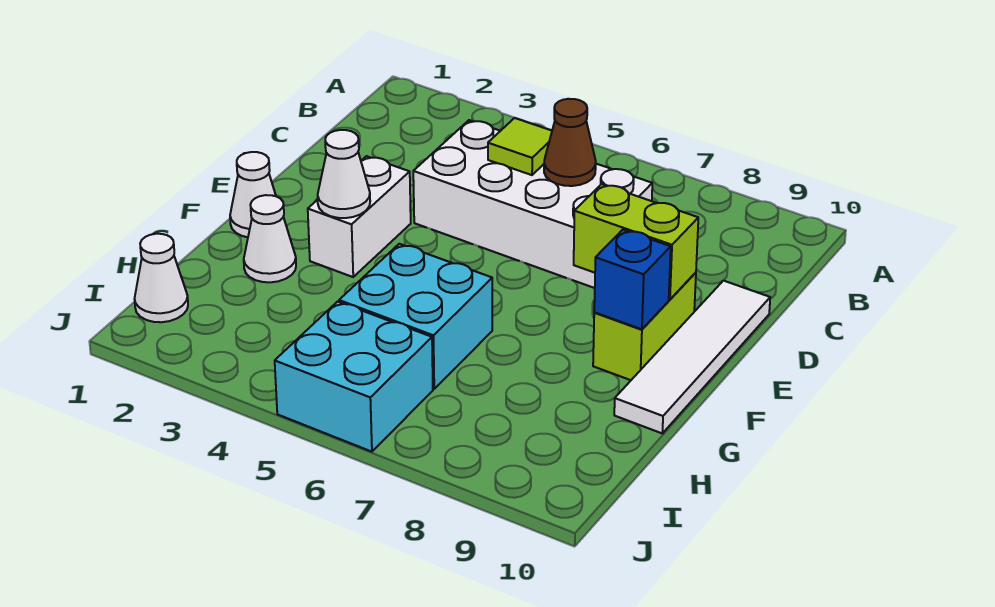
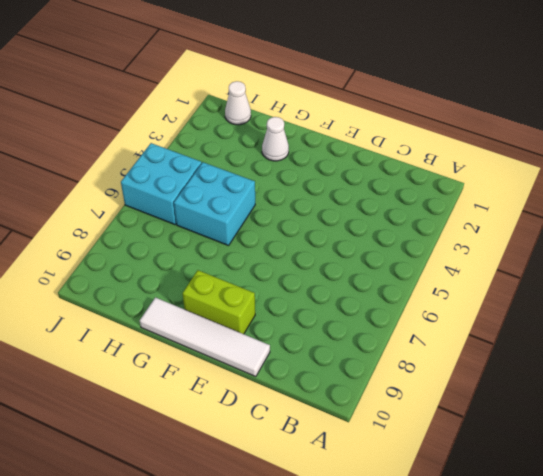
none -> white brick C4:D7 level 1
none -> white brick E3:F3 level 1
none -> white cone F1 level 1

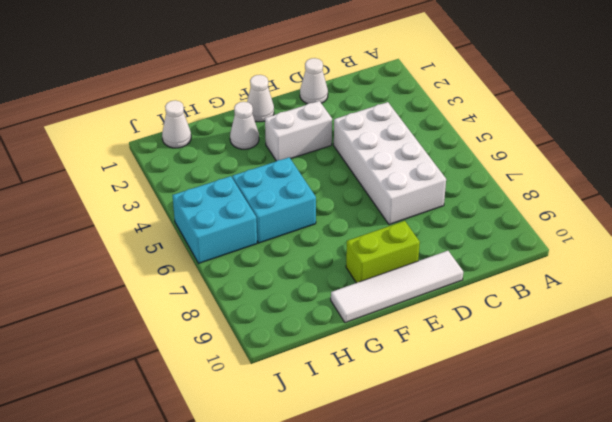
white cone D1 level 1 -> white cone F3 level 2
none -> lime tile C5 level 2
none -> brown cone C6 level 2
none -> lime brick E8:E9 level 2

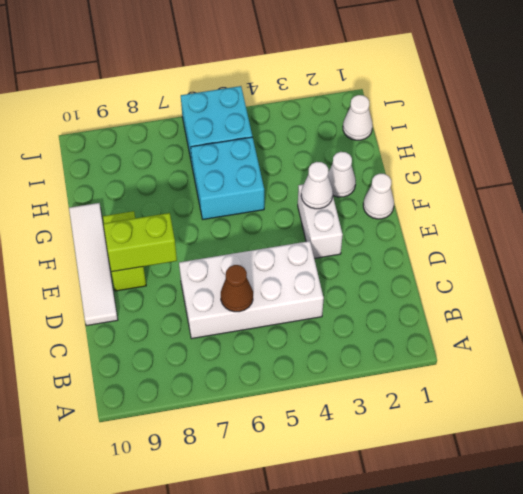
none -> lime tile C5 level 2
none -> blue brick F9 level 2

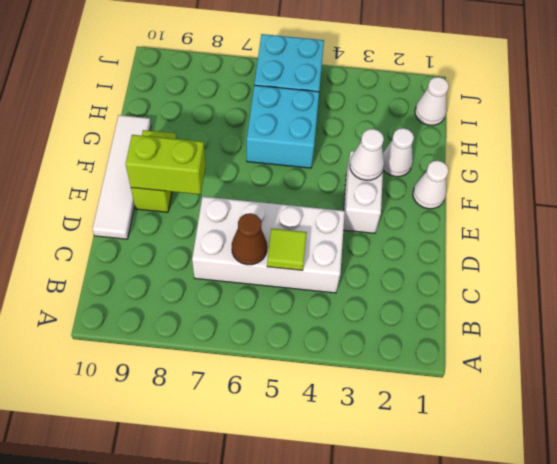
none -> blue brick F9 level 2

